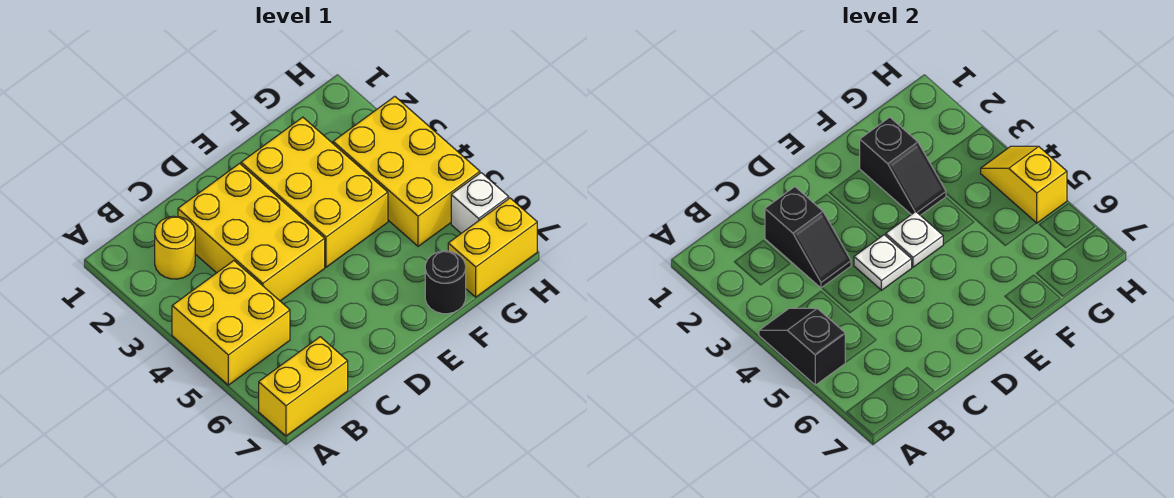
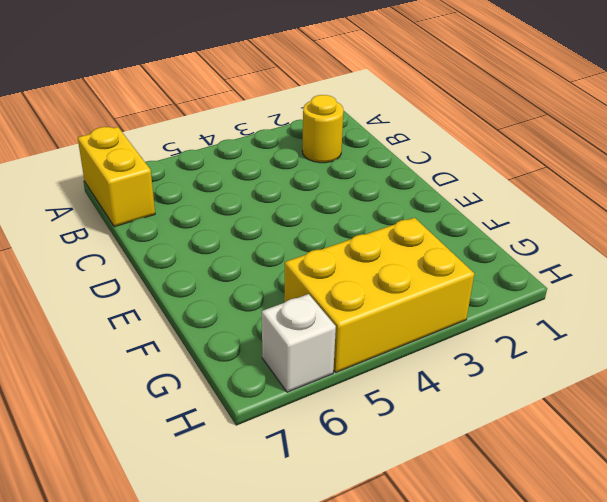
none -> yellow brick A4:B5 level 1
none -> yellow brick C2:D4 level 1
none -> yellow brick E2:F4 level 1

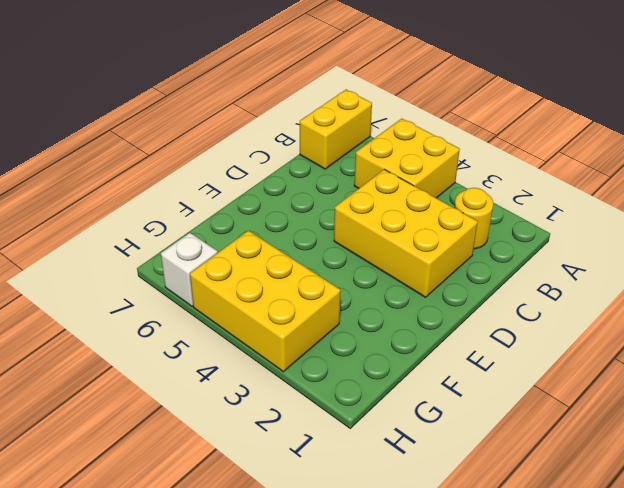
none -> yellow brick E2:F4 level 1
none -> black round brick F7 level 1
none -> yellow brick G7:H7 level 1

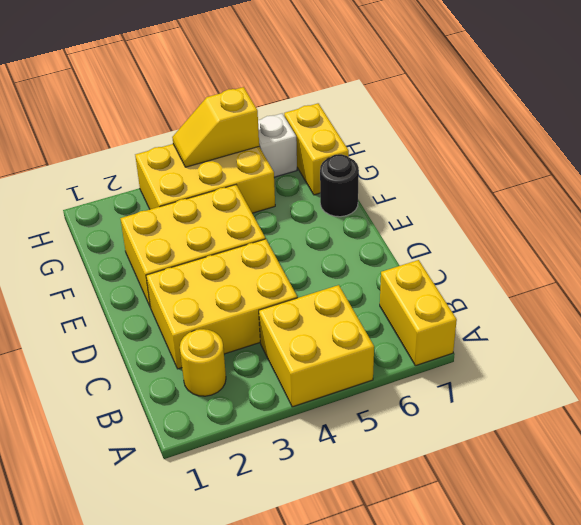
none -> black slope A4:A5 level 2 top 5
none -> black slope C2:C3 level 2 top 2
none -> white plate D4 level 2

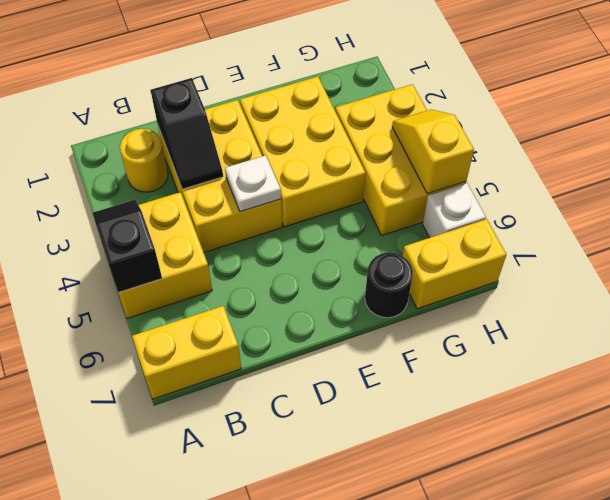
none -> white plate E4 level 2
none -> black slope F2:F3 level 2 top 2

